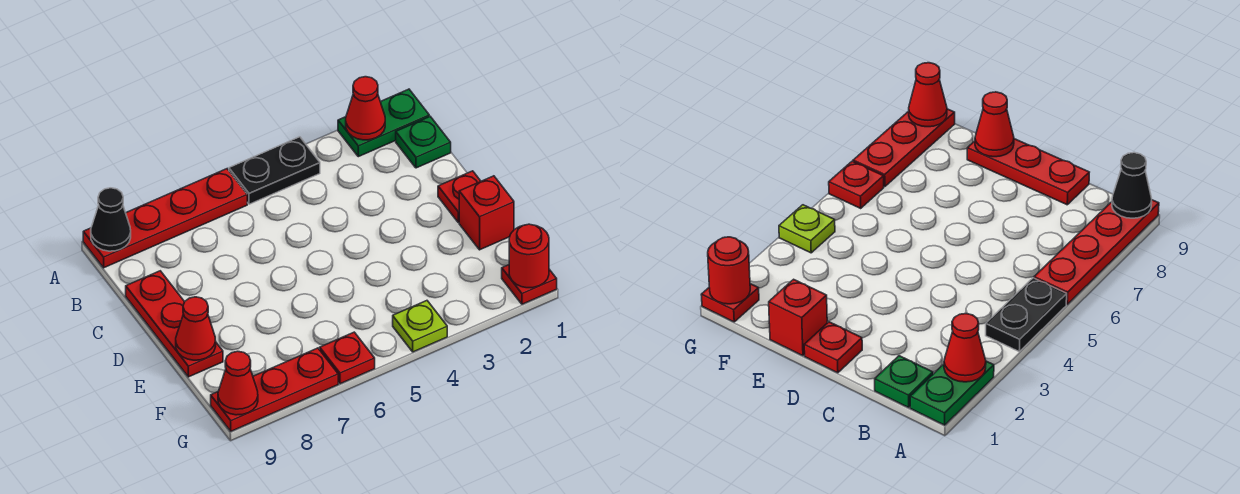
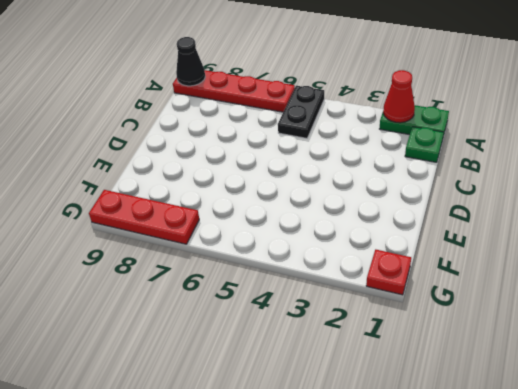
black plate A5:B5 level 1 -> black plate A4:A5 level 1
none -> red plate C9:E9 level 1
none -> red plate D1 level 1
none -> red brick E1 level 1

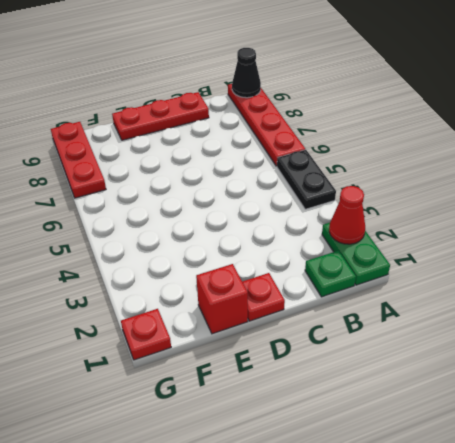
none -> lime plate G4 level 1
none -> red plate G6 level 1
none -> red cone E9 level 2

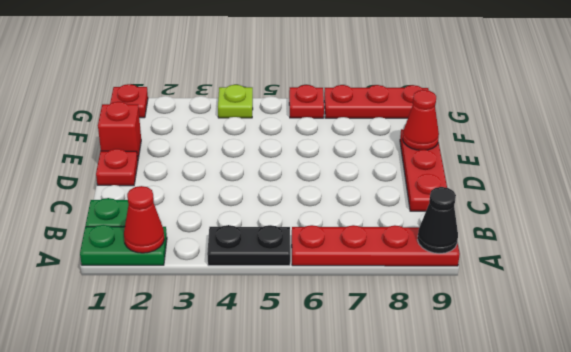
none -> red round brick G1 level 2
none -> red cone G9 level 2

